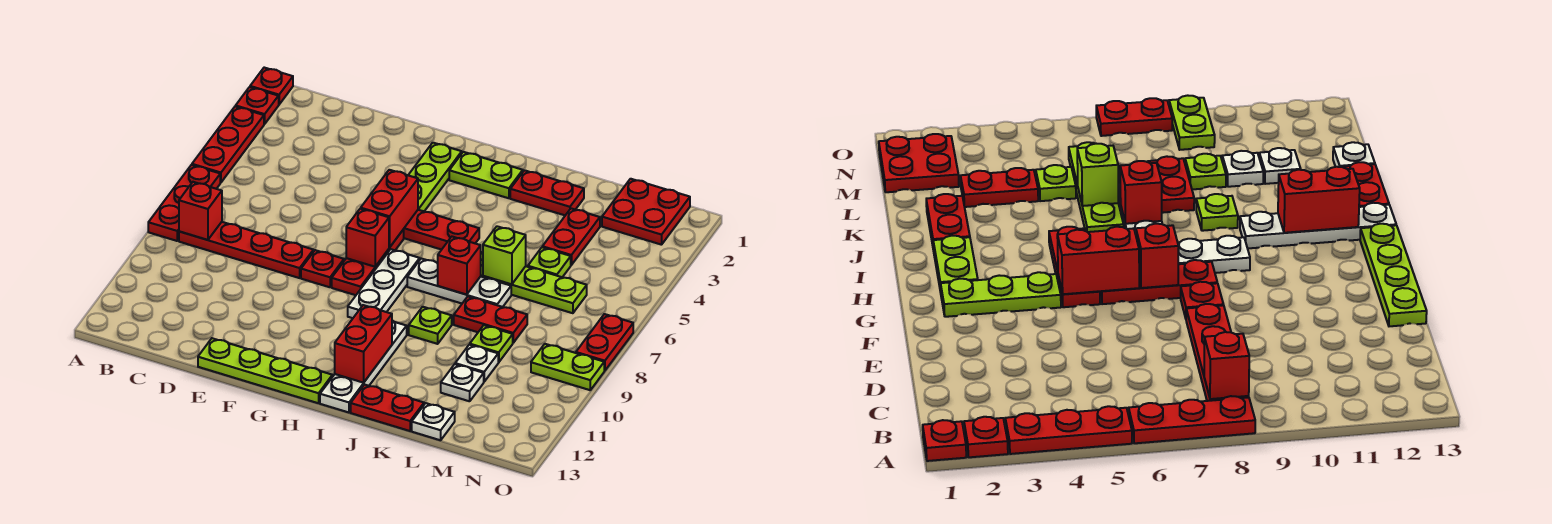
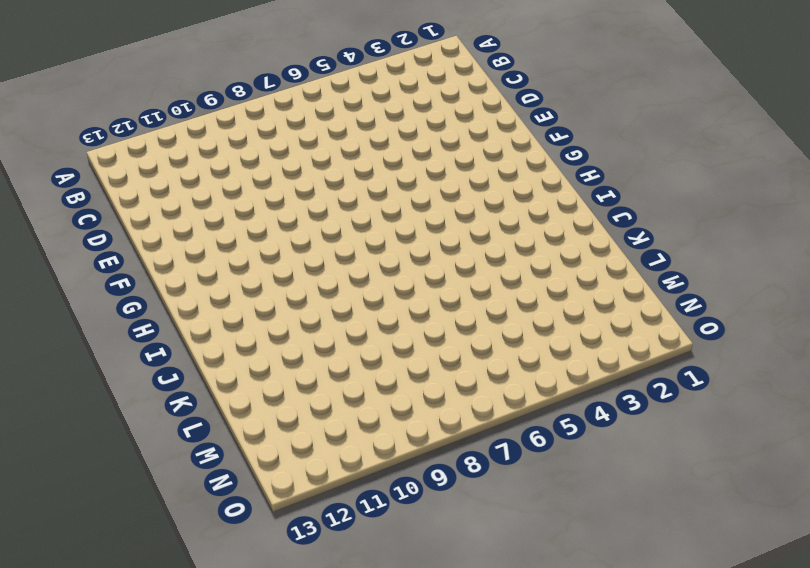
none -> red plate A1 level 1
none -> red plate A2 level 1
none -> red plate A3:A5 level 1
none -> red plate A6:A8 level 1

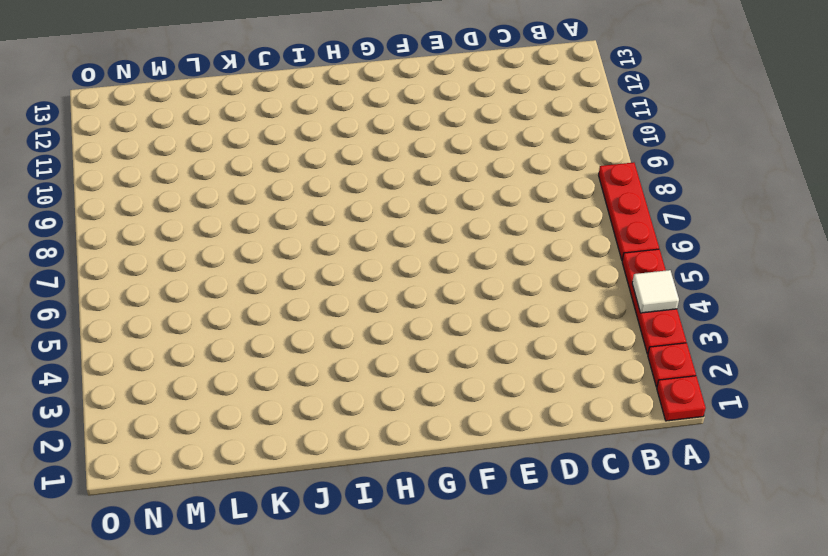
white tile A4 level 2 -> none
none -> red plate B8:E8 level 1
none -> lime plate E13:H13 level 1
none -> red plate F8 level 1
none -> lime plate G2:G4 level 1

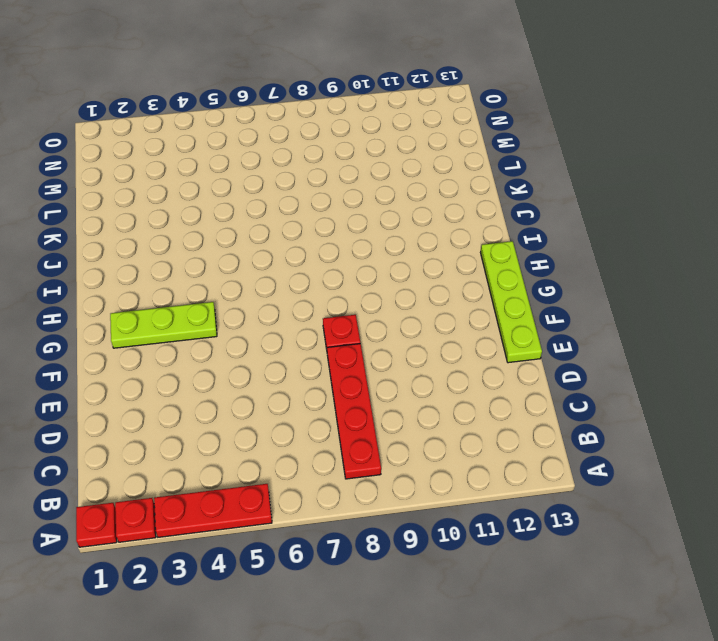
none -> red plate A6:A8 level 1
none -> red plate G5:I5 level 1
none -> red plate G6:G8 level 1
none -> lime plate H2:I2 level 1

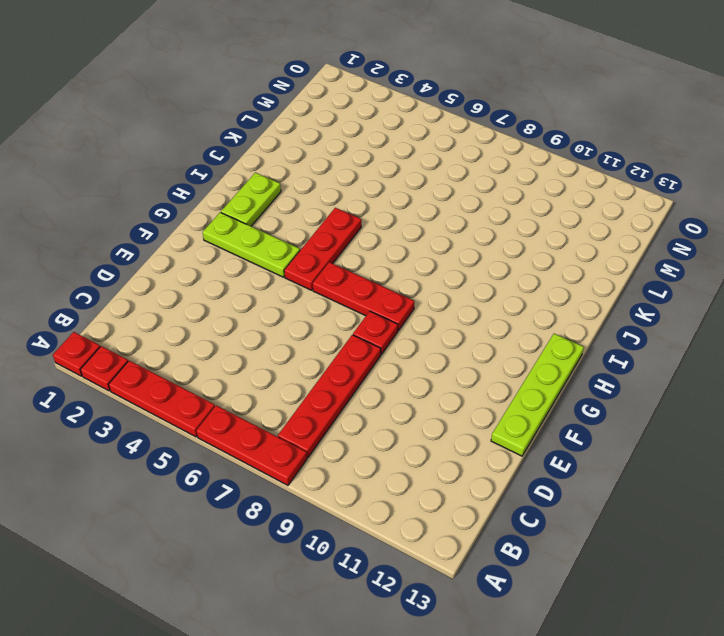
none -> white plate H7:H9 level 1
none -> white plate I7:K7 level 1
none -> white plate I10:I13 level 1
none -> red plate J2:K2 level 1

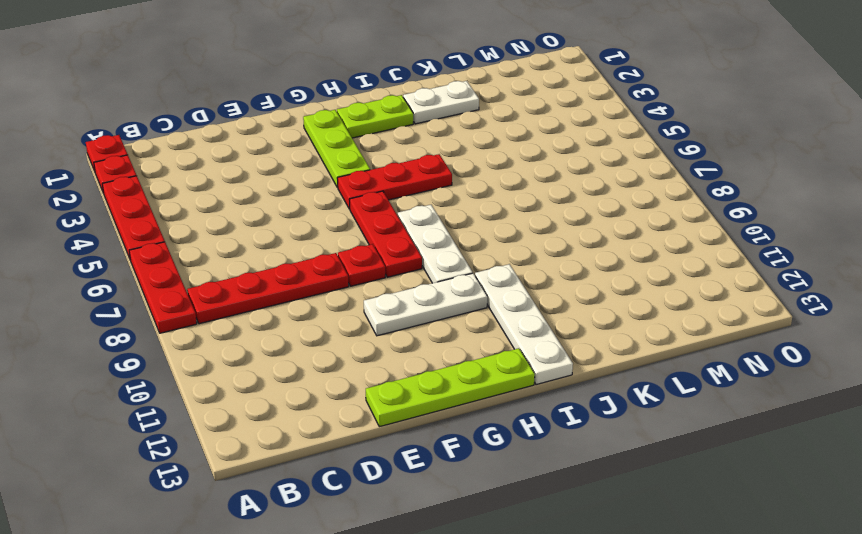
white plate F10:H10 level 1 -> white plate I7:K7 level 1
white plate J2:K2 level 1 -> red plate J2:K2 level 1
none -> lime plate J6:M6 level 1
none -> lime plate J9 level 1
none -> red plate J13:K13 level 1
none -> red plate K8:L8 level 1

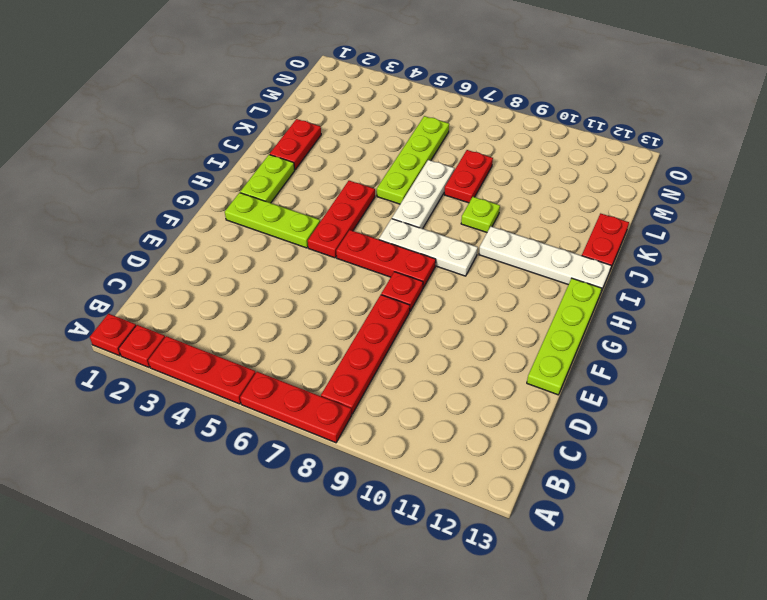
none -> red plate L3:L4 level 1
none -> lime plate L5 level 1
none -> lime plate L9 level 1
none -> white plate L10 level 1

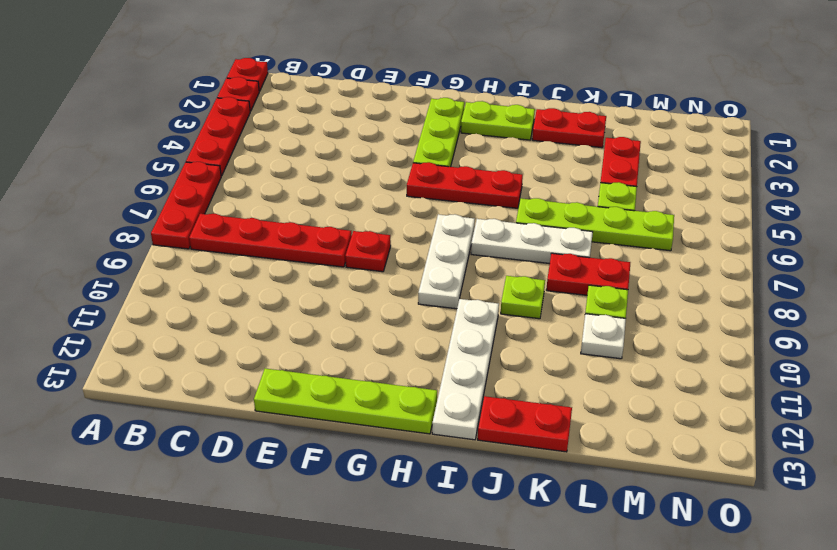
none -> red plate G6:G8 level 1
none -> white plate L11 level 1
none -> white plate L13 level 1
none -> red plate M1:N2 level 1

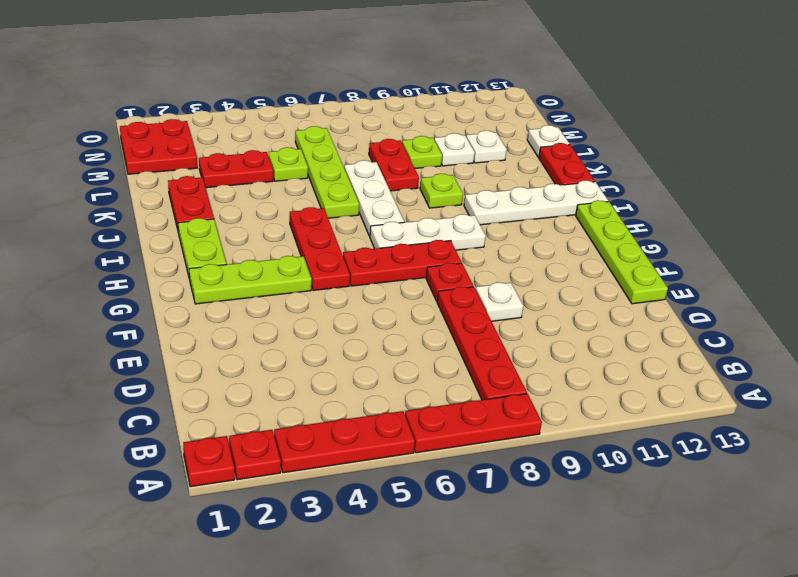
white plate E9 level 1 -> none
none -> lime plate N9:O9 level 1
none -> red plate O7:O8 level 1
none -> red brick B8 level 2
none -> red brick G5:G6 level 2

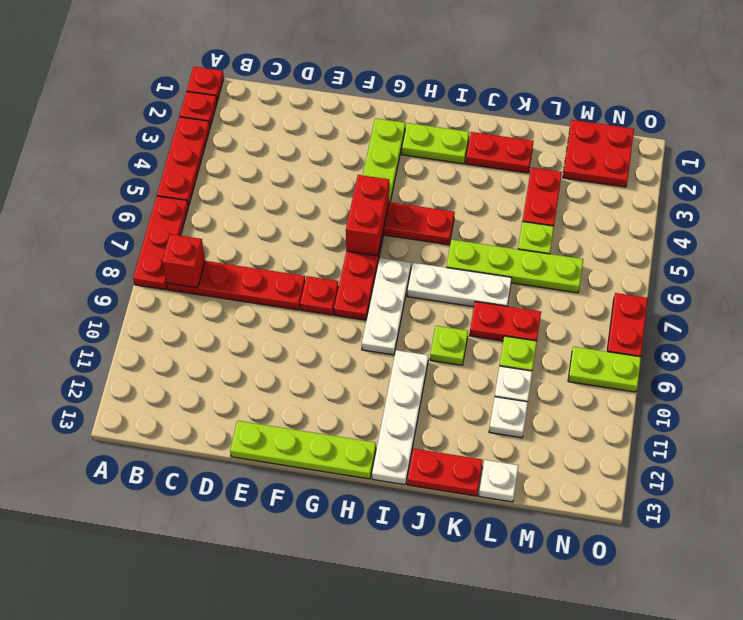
none -> red brick G7 level 2
none -> red brick I11:I12 level 2
none -> red brick J7 level 2
none -> lime brick K6 level 2

